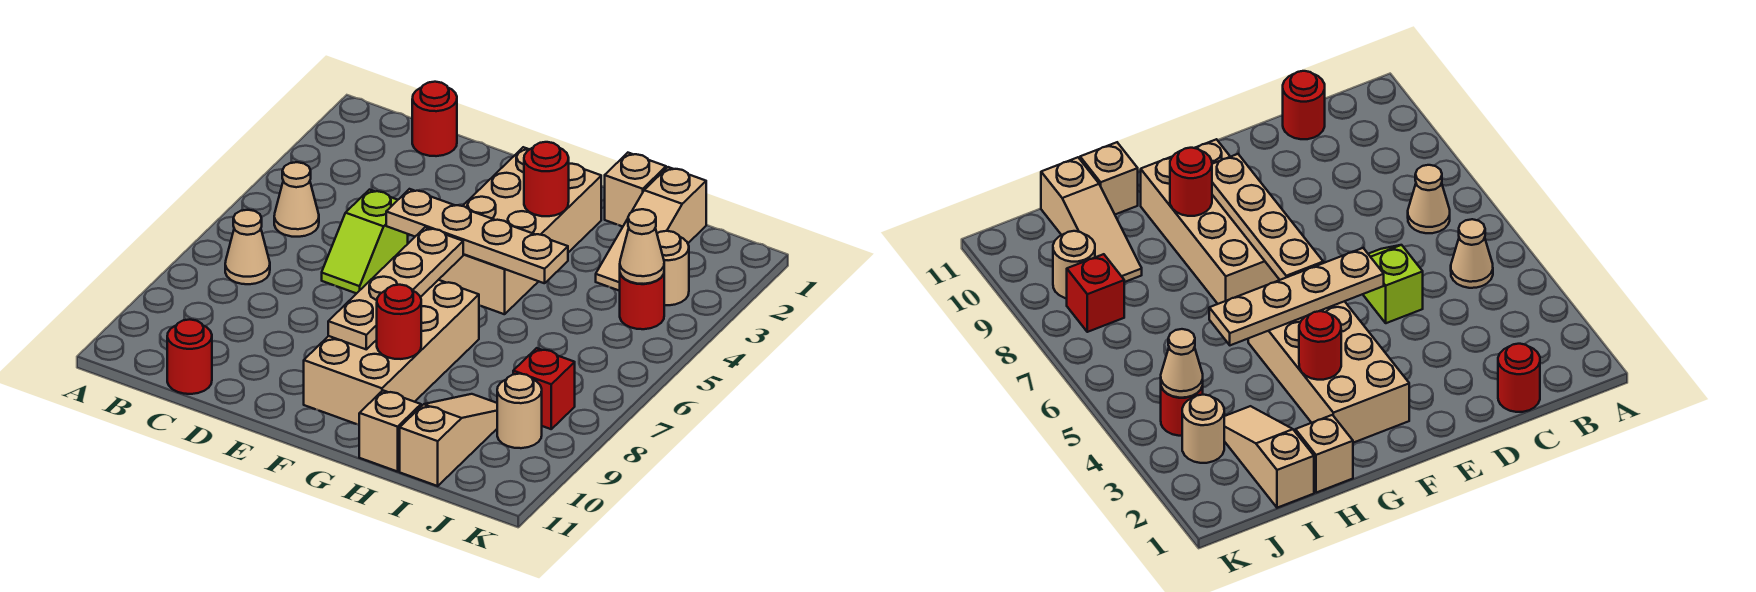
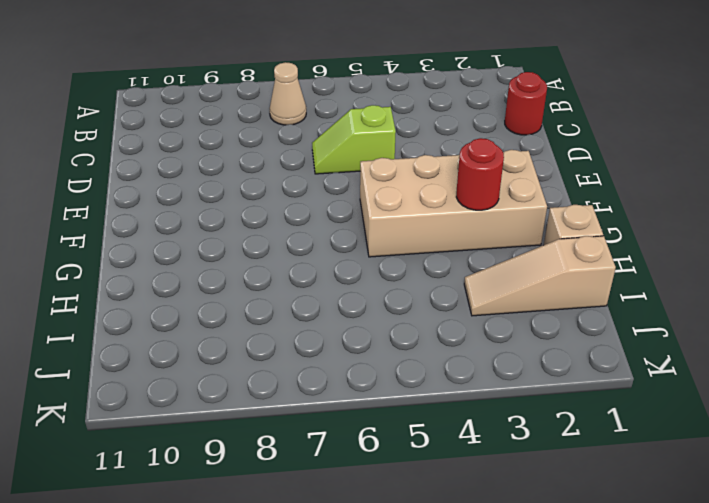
none -> tan cone B5 level 1
none -> red round brick C11 level 1
none -> tan brick F7:G10 level 1

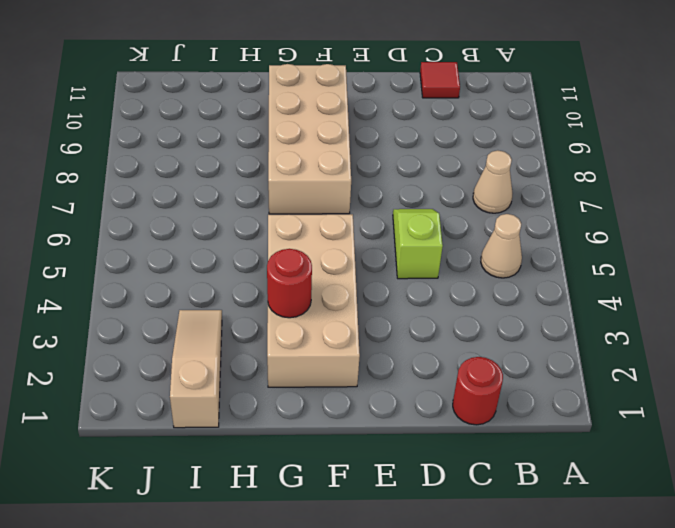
red tile C11 level 1 -> red round brick C11 level 1
none -> tan brick H1 level 1
none -> tan brick H11 level 1
none -> tan slope I9:I11 level 1 top 11

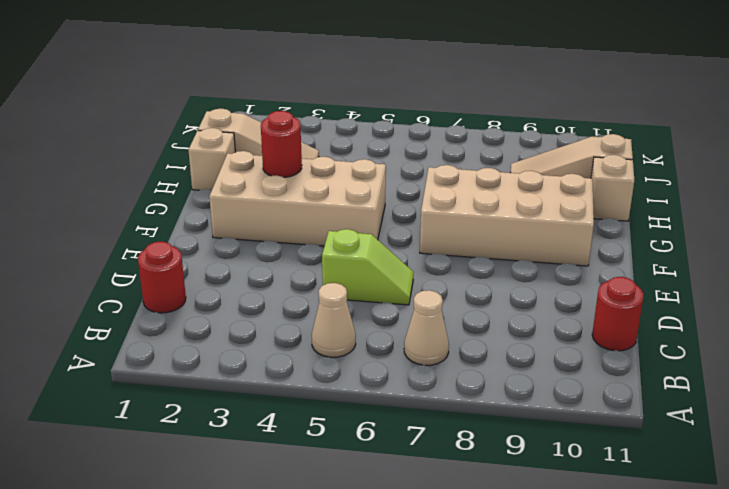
none -> tan round brick J3 level 1
none -> red round brick J4 level 1
none -> red brick J8 level 1

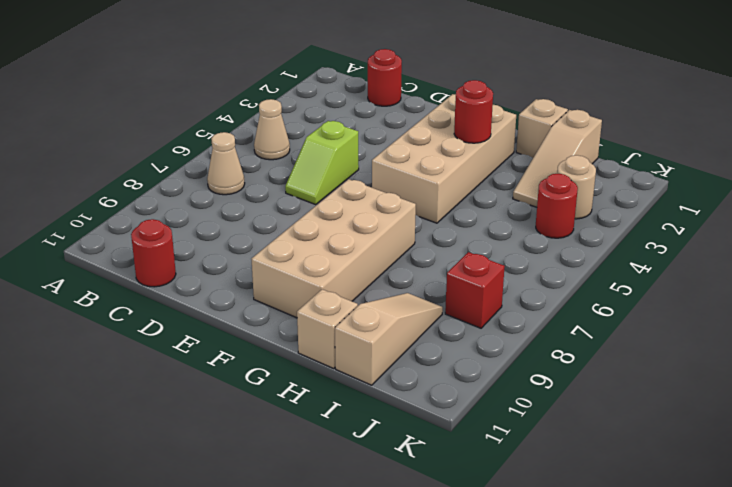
none -> tan round brick J9 level 1
none -> tan plate E5:H5 level 2
none -> tan plate F6:F9 level 2

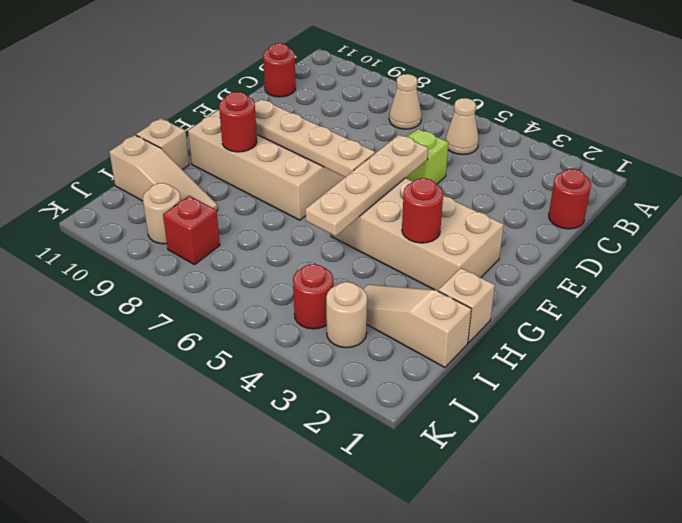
none -> tan cone J4 level 2

